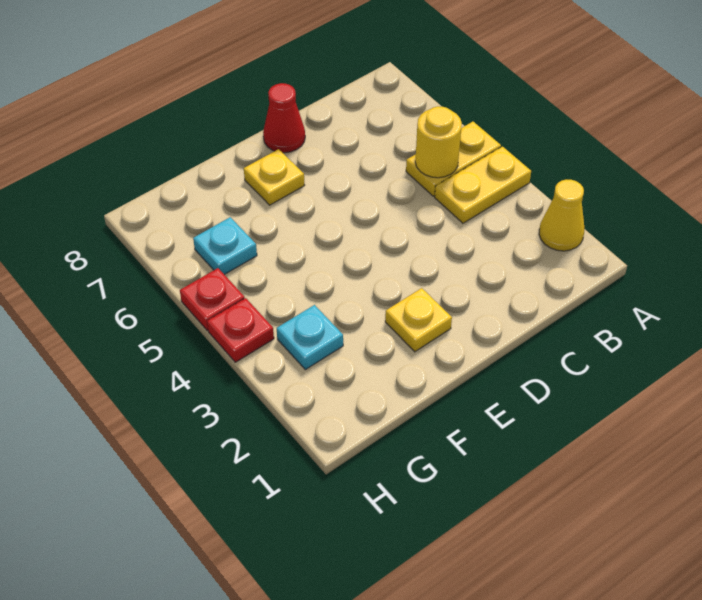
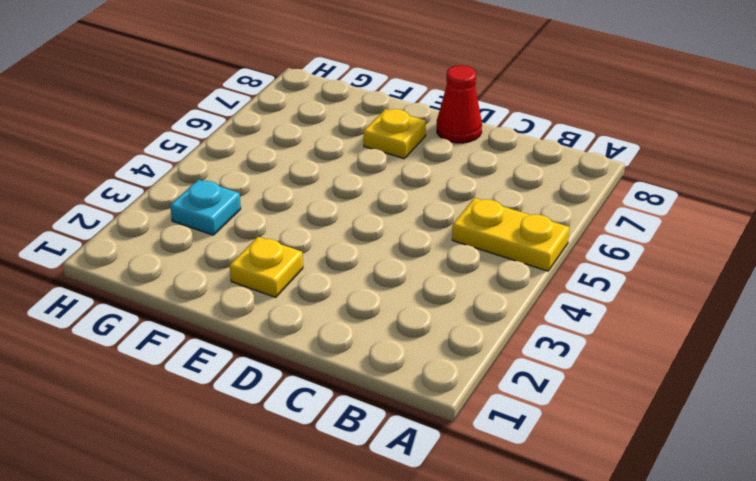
none -> yellow cone A2 level 1
none -> yellow plate A4:B4 level 1

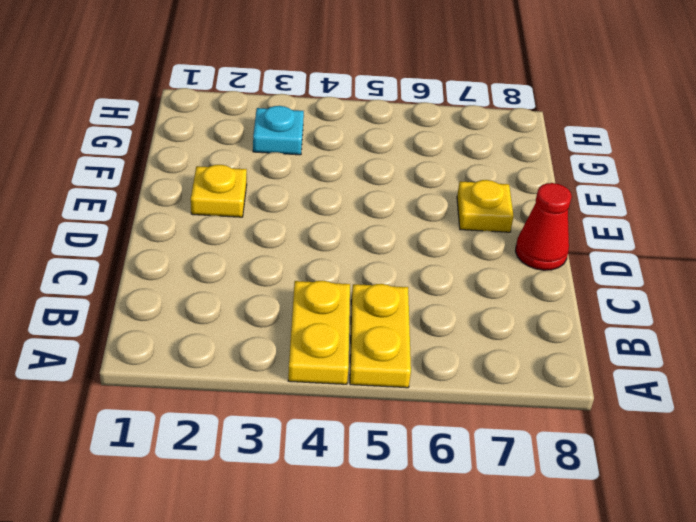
none -> yellow cone A2 level 1
none -> cyan plate G6 level 1

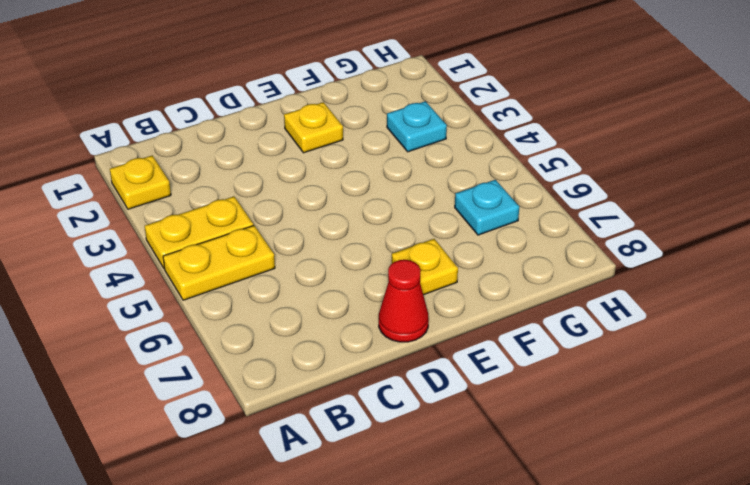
yellow plate A2 level 1 -> yellow cone A2 level 1
none -> red plate H4 level 1
none -> red plate H5 level 1

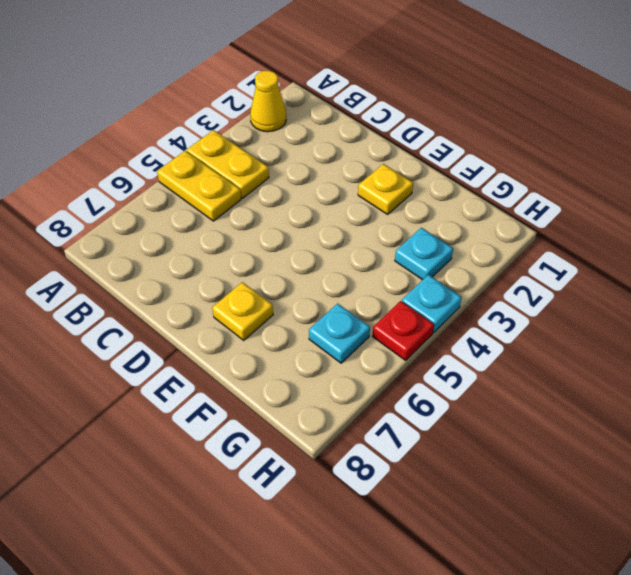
cyan plate H4 level 1 -> red plate H4 level 1
none -> red cone D8 level 1
none -> yellow round brick B5 level 2

